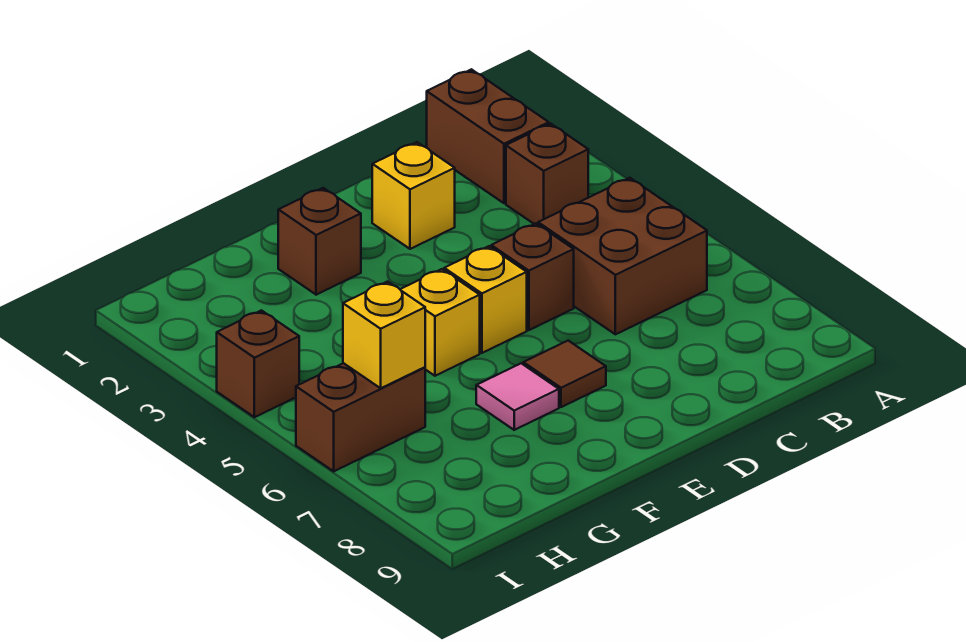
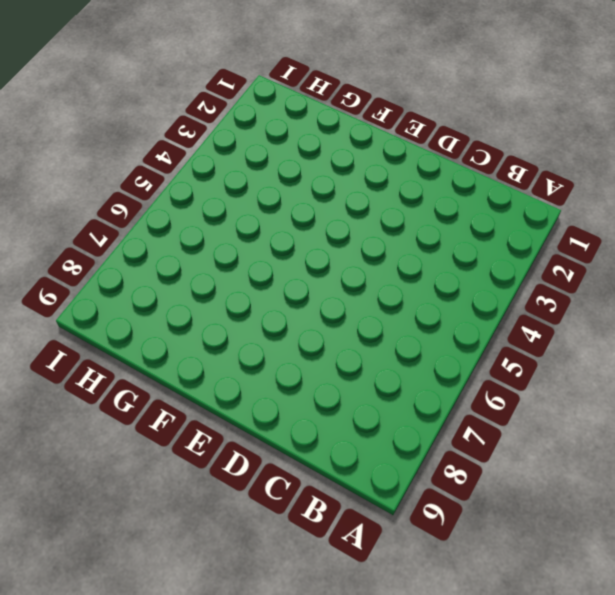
none -> brown brick B1:B2 level 1
none -> brown brick B3 level 1
none -> brown brick B5:C6 level 1

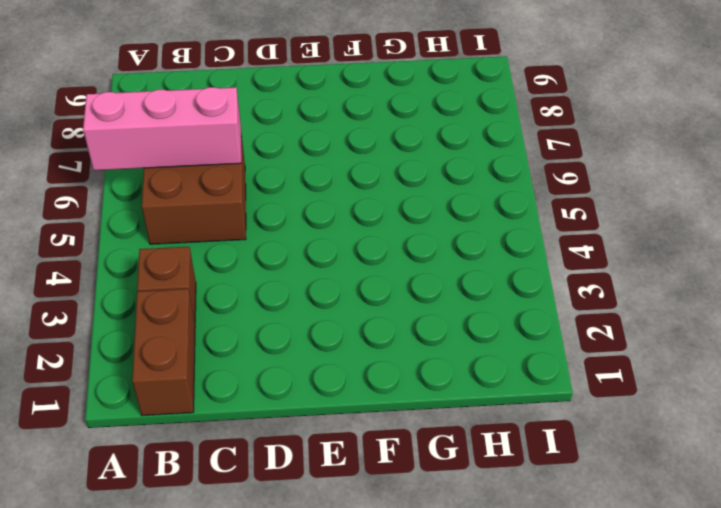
pink brick A6:C6 level 2 -> none
none -> yellow brick D2 level 1
none -> brown brick D5 level 1
none -> yellow brick E5 level 1

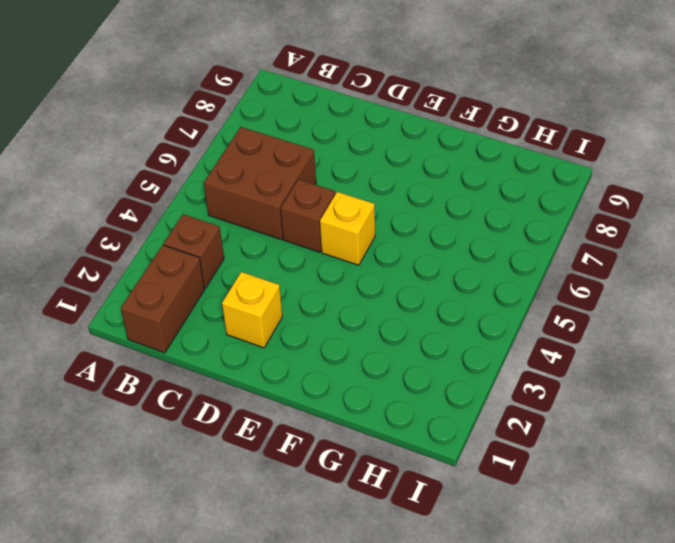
none -> brown tile E7 level 1
none -> brown brick F2 level 1
none -> yellow brick F5 level 1

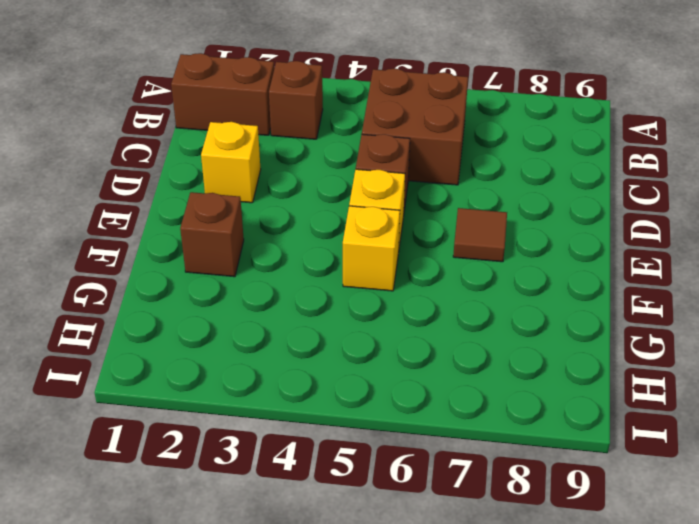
none -> pink tile F7 level 1
none -> brown brick H6:I6 level 1
none -> brown brick I4 level 1

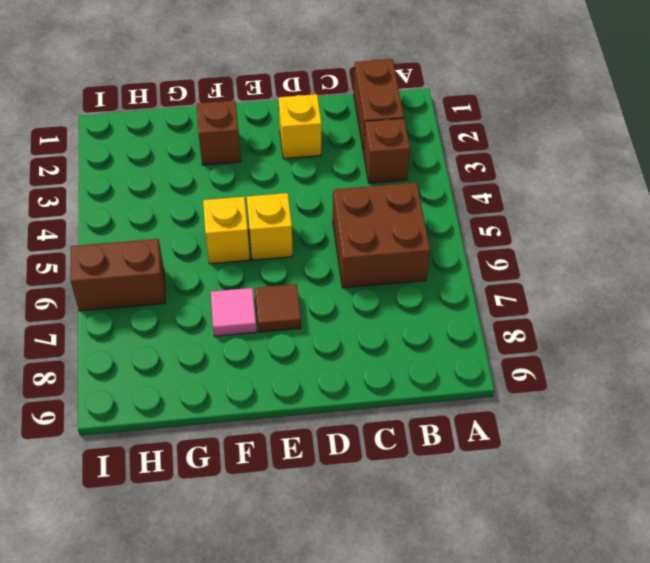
none -> brown brick D5 level 1
none -> brown brick I4 level 1
none -> yellow brick H6 level 2

